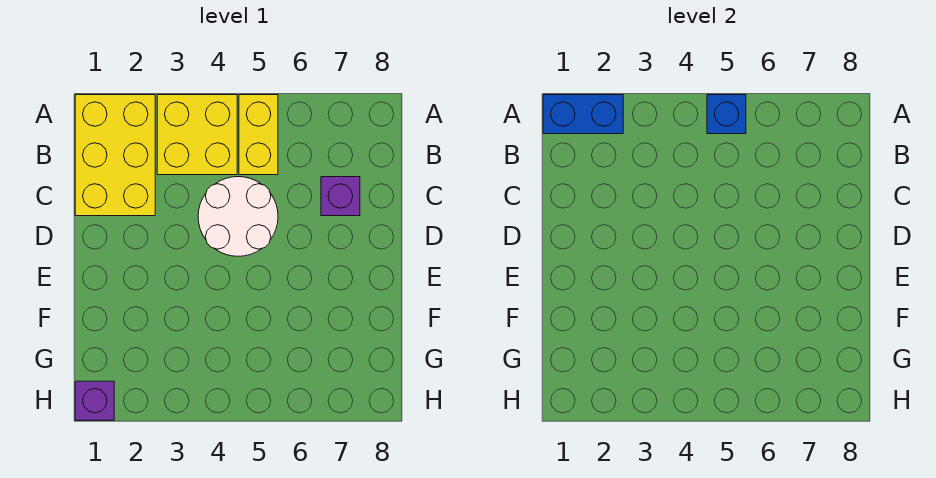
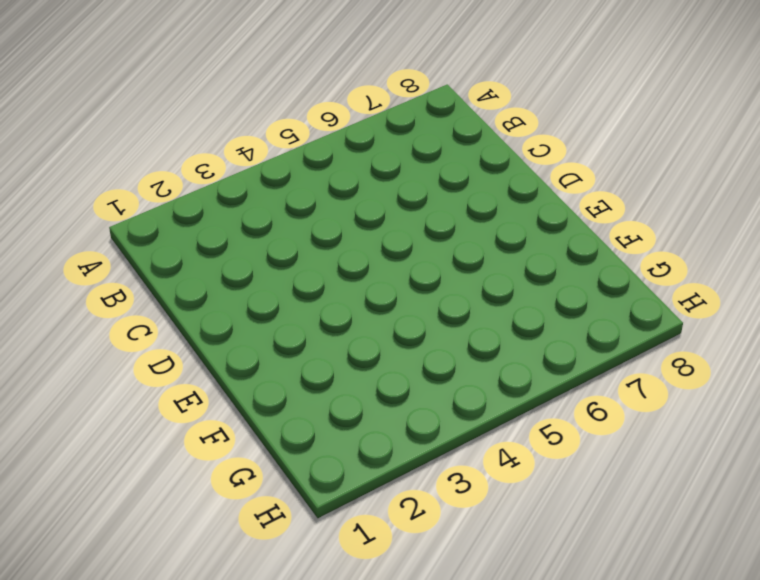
none -> yellow brick A1:C2 level 1
none -> yellow brick A3:B4 level 1

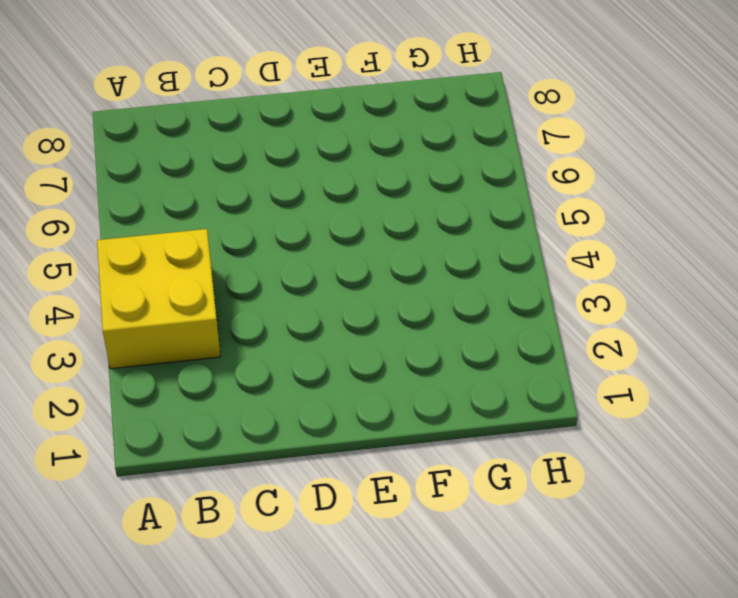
none -> yellow brick A1:C2 level 1
none -> yellow brick A5:B5 level 1

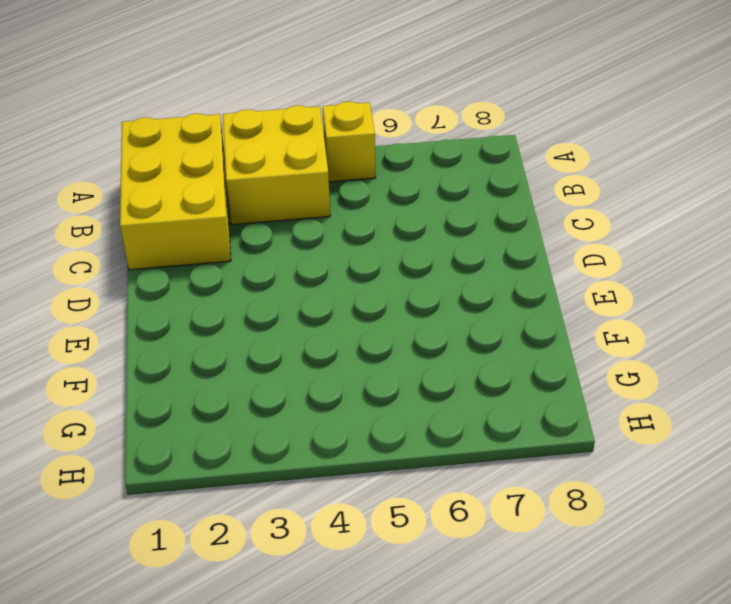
yellow brick A5 level 1 -> yellow brick A5:B5 level 1
none -> white round brick C4:D5 level 1
none -> purple brick C7 level 1

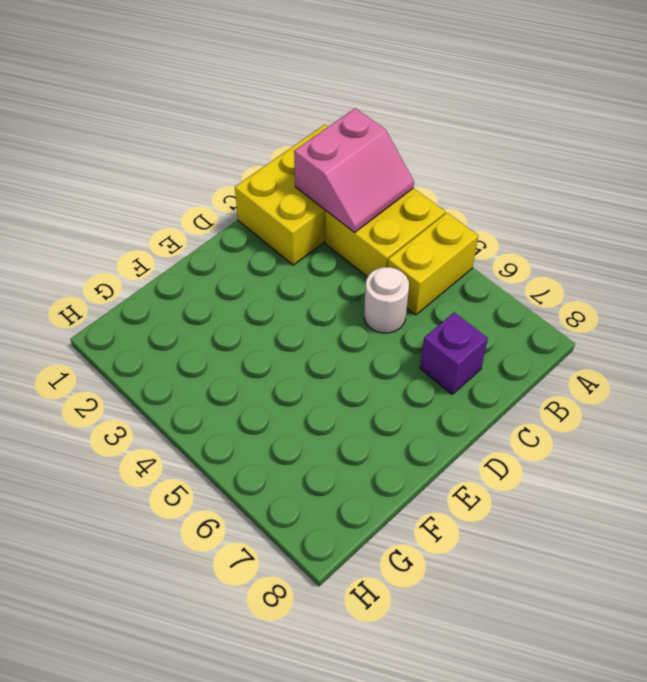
pink slope A2:B3 level 2 top 2 -> blue brick A1:A2 level 2
white round brick C5 level 1 -> white round brick C4:D5 level 1
none -> purple brick H1 level 1
none -> blue brick A5 level 2

